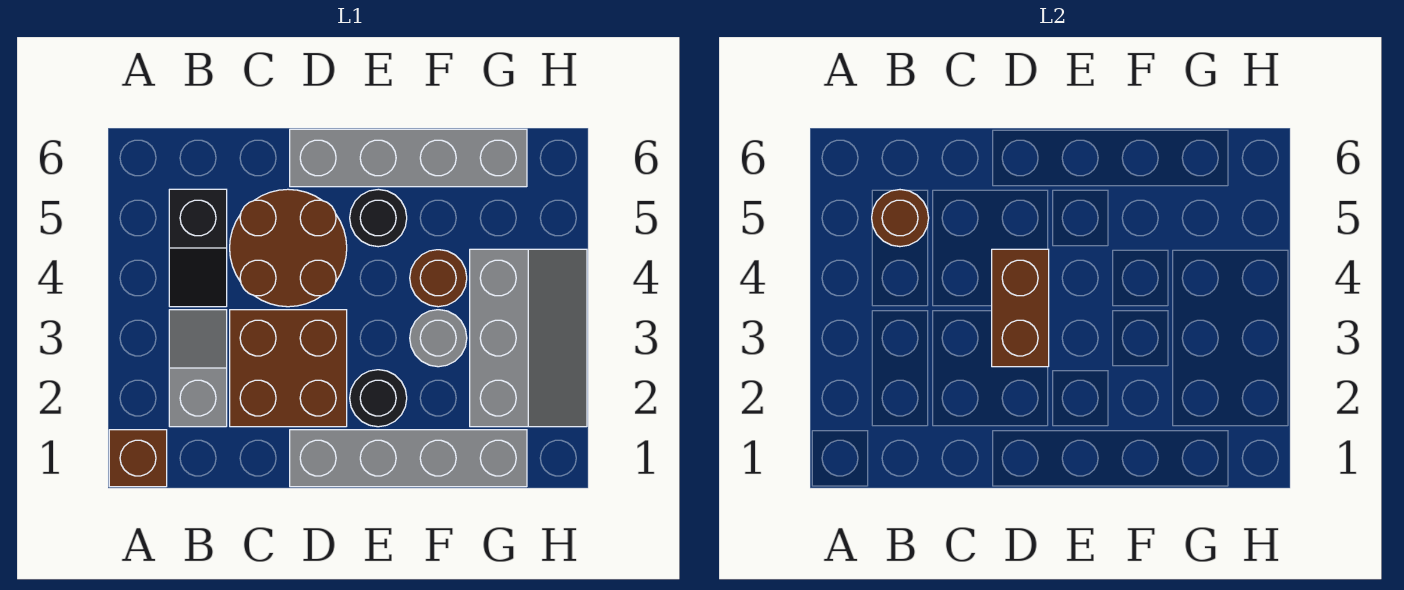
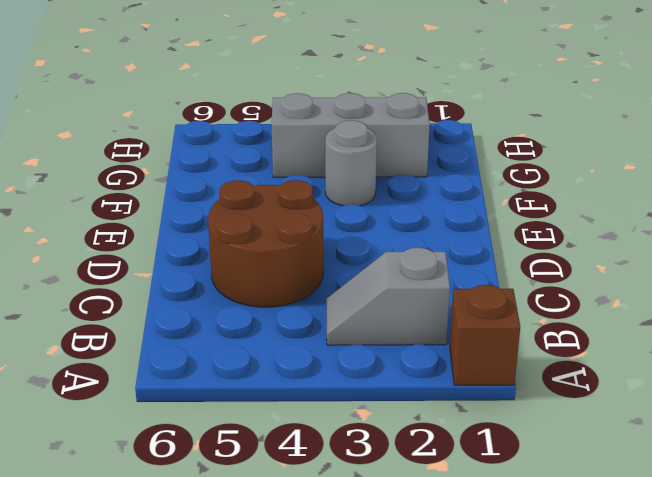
none -> black slope B4:B5 level 1 top 5
none -> brown brick C2:D3 level 1
none -> grey brick D1:G1 level 1

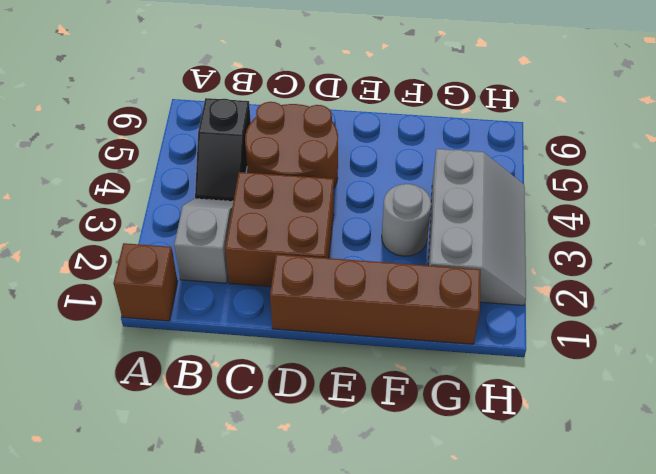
brown brick D1:G1 level 1 -> grey brick D1:G1 level 1
none -> grey brick D6:G6 level 1
none -> black round brick E2 level 1
none -> black round brick E5 level 1

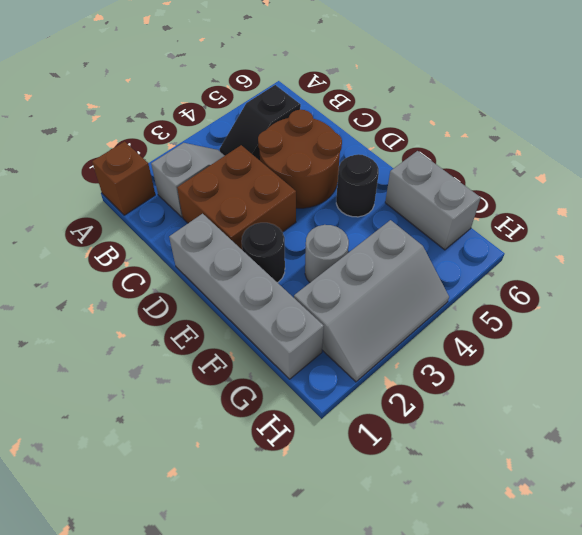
grey brick F6:G6 level 1 -> grey brick D6:G6 level 1
none -> brown round brick F4 level 1
none -> brown round brick B5 level 2
none -> brown brick D3:D4 level 2

